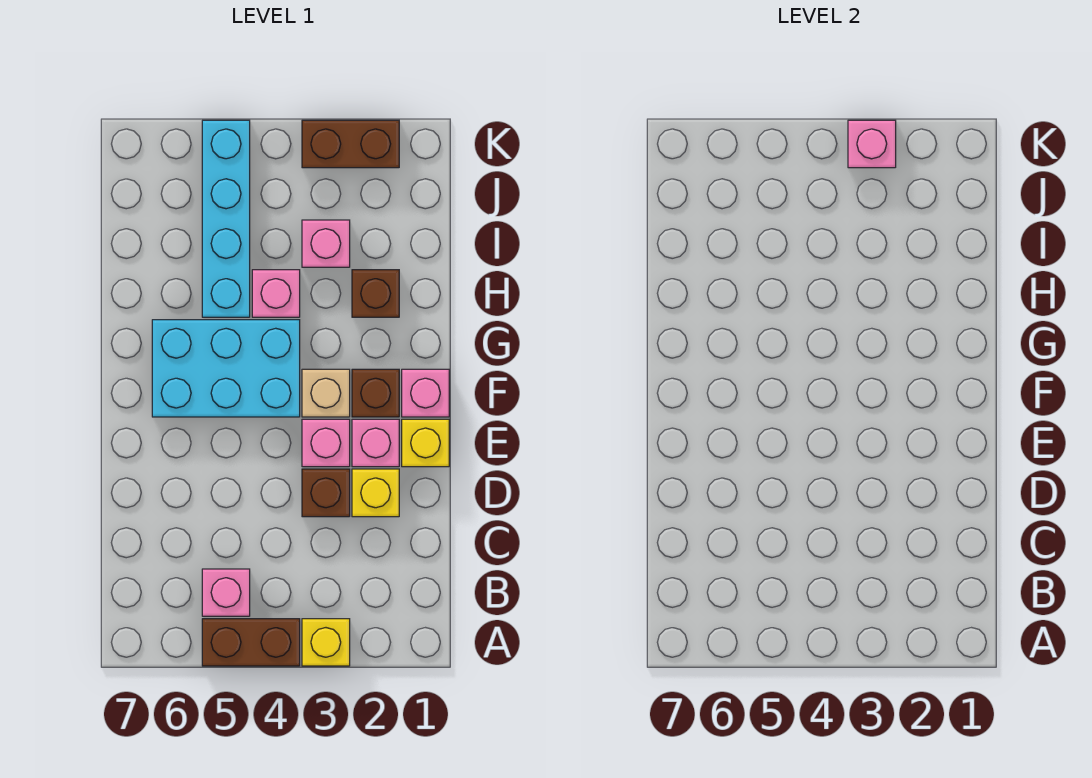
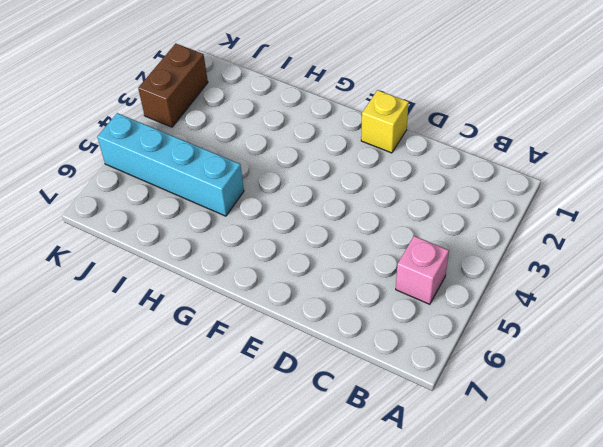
none -> yellow brick A3 level 1
none -> brown brick A4:A5 level 1
none -> yellow brick D2 level 1

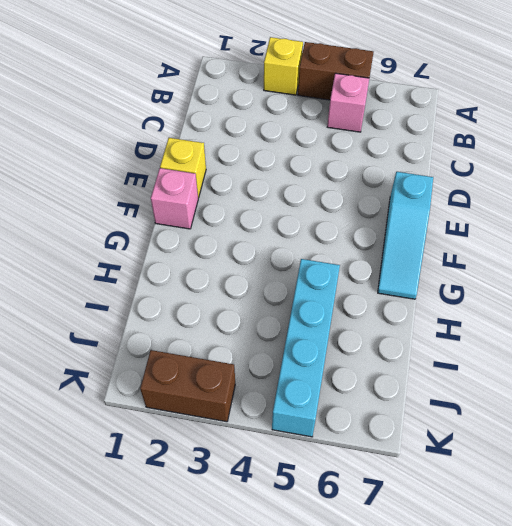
cyan slope E7:G7 level 1 top E -> none
none -> yellow brick D2 level 1
none -> brown brick D3 level 1
none -> pink brick E2 level 1

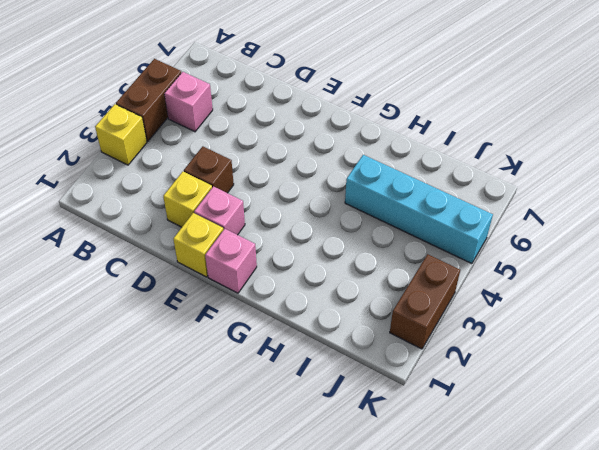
none -> pink brick E3 level 1
none -> brown brick F2 level 1
none -> tan brick F3 level 1

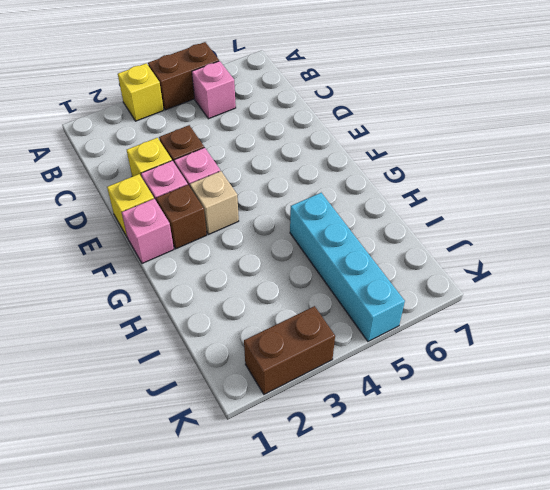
none -> cyan brick F4:G6 level 1
none -> brown brick H2 level 1
none -> pink brick H4 level 1

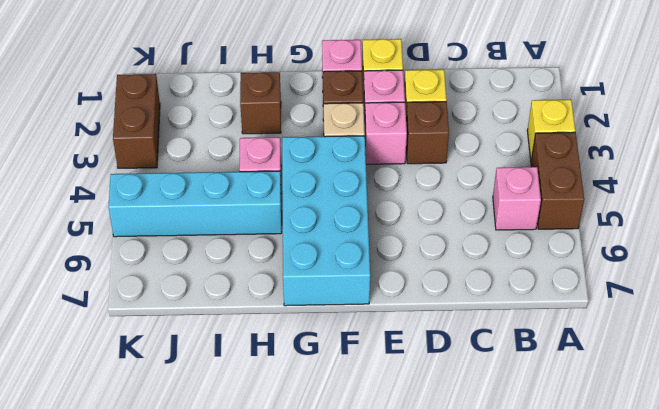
cyan brick F4:G7 level 1 -> cyan brick F4:G6 level 1
none -> pink brick I3 level 1
none -> pink brick K3 level 2

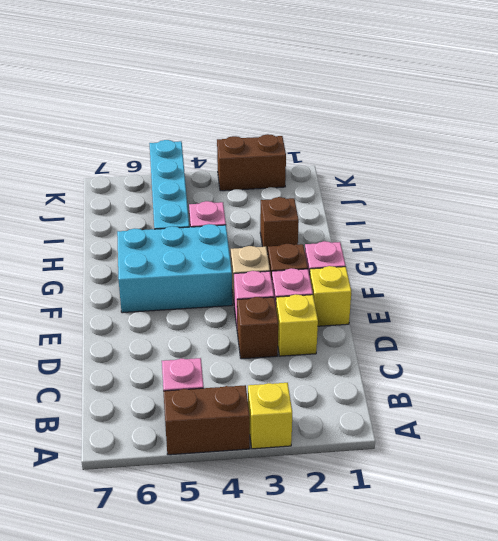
none -> pink brick I3 level 1
none -> pink brick K3 level 2

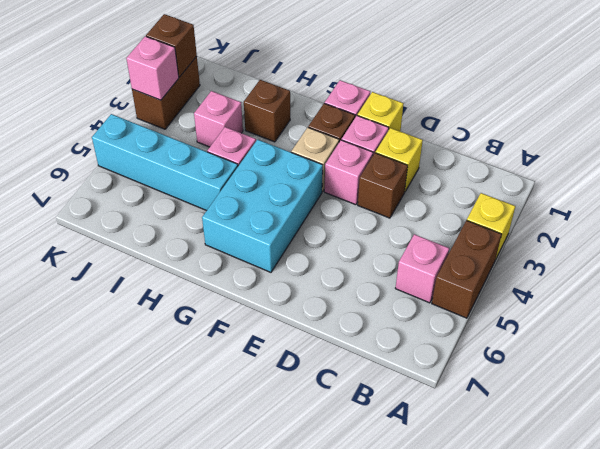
brown brick K2 level 2 -> none

